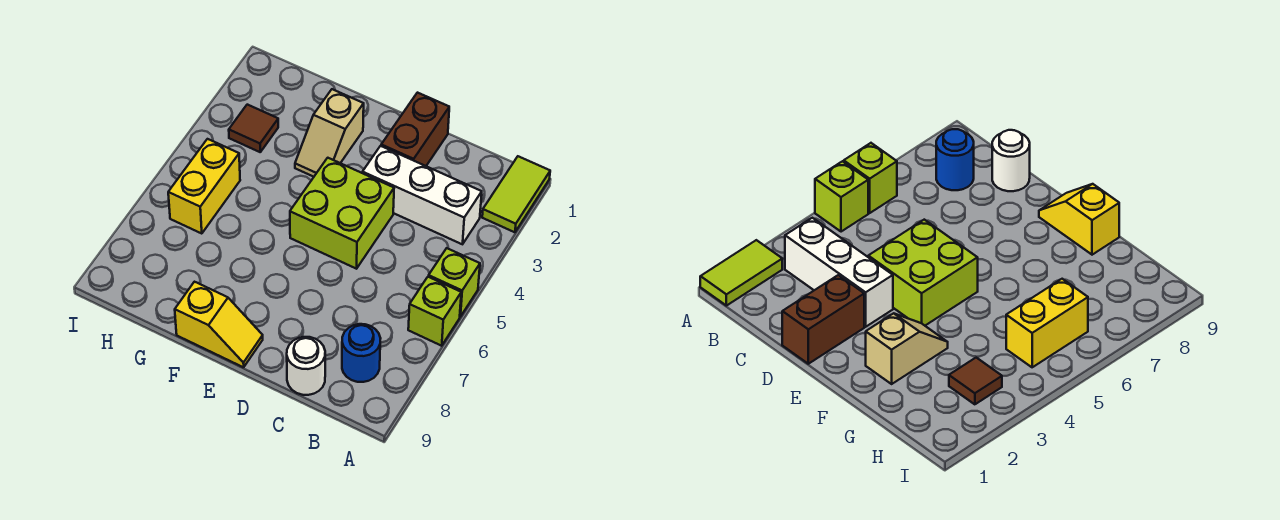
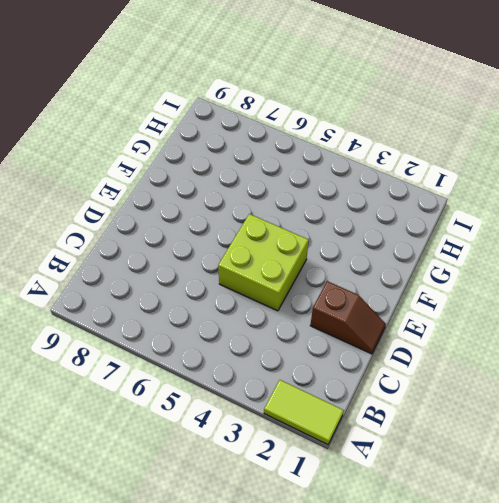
brown slope D1:D2 level 1 top 2 -> brown brick D1:D2 level 1
none -> lime brick A5 level 1
none -> lime brick A6 level 1
none -> white brick B3:D3 level 1

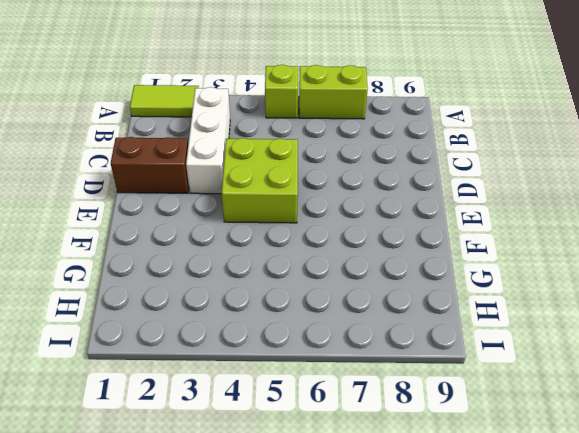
lime brick A6:A7 level 1 -> lime brick A6 level 1
none -> blue round brick B8 level 1
none -> white round brick C9 level 1
none -> yellow slope E9:F9 level 1 top F

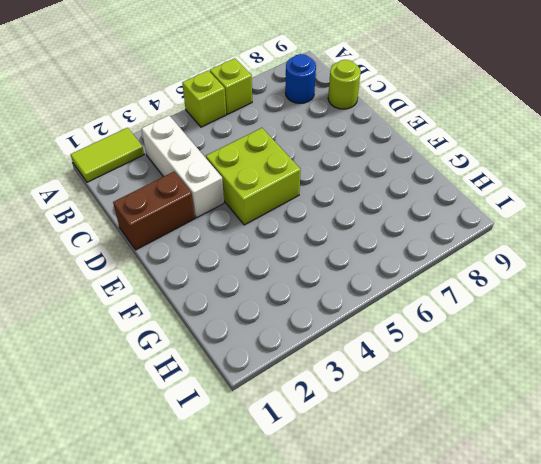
lime round brick C9 level 1 -> white round brick C9 level 1
none -> yellow slope E9:F9 level 1 top F
none -> tan slope F2:F3 level 1 top 2
none -> brown tile H3 level 1

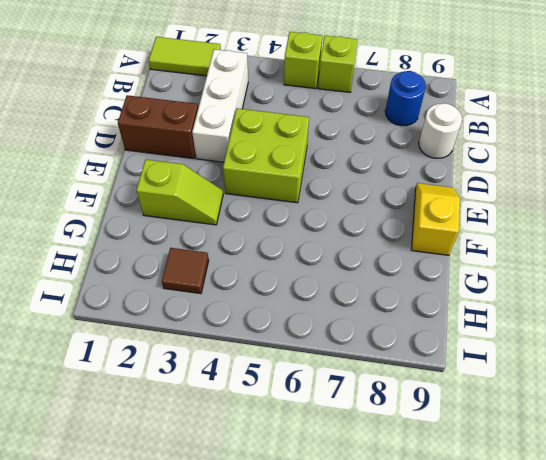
lime slope F2:F3 level 1 top 2 -> tan slope F2:F3 level 1 top 2
none -> yellow brick H5:H6 level 1

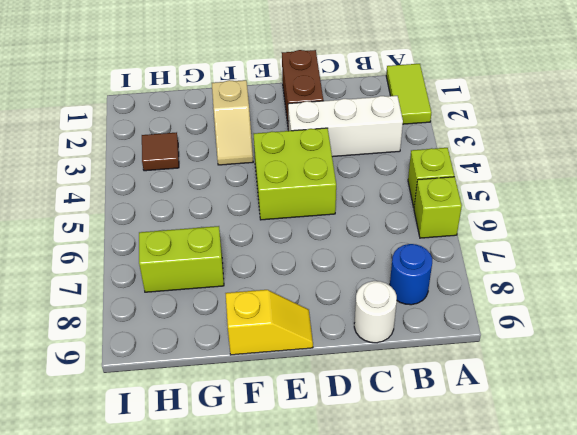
lime brick G7:H7 level 1 -> none
none -> yellow brick H5:H6 level 1

